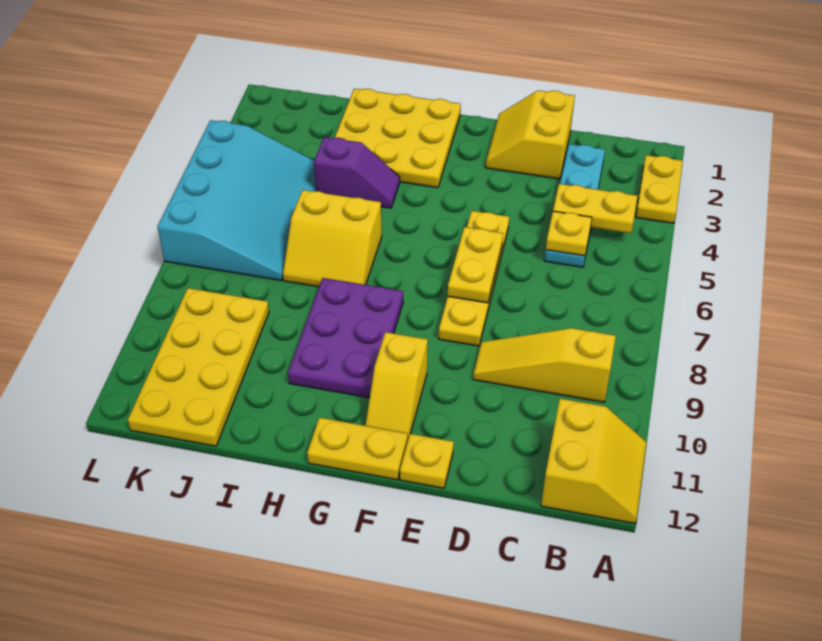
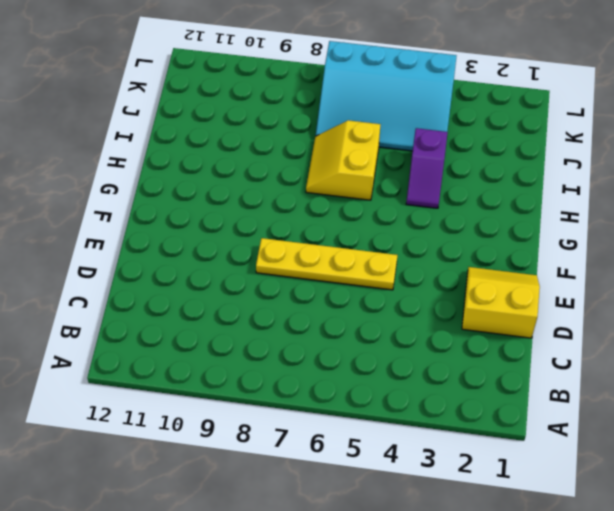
none -> yellow plate A2:A3 level 1
none -> yellow slope A11:B12 level 1 top B
none -> yellow slope B9:D9 level 1 top B

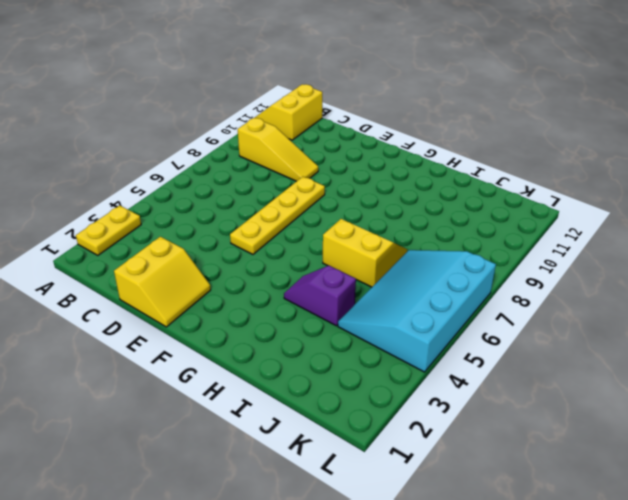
none -> cyan plate C2:C5 level 1
none -> yellow plate E12 level 1
none -> yellow slope F10:F11 level 1 top 10

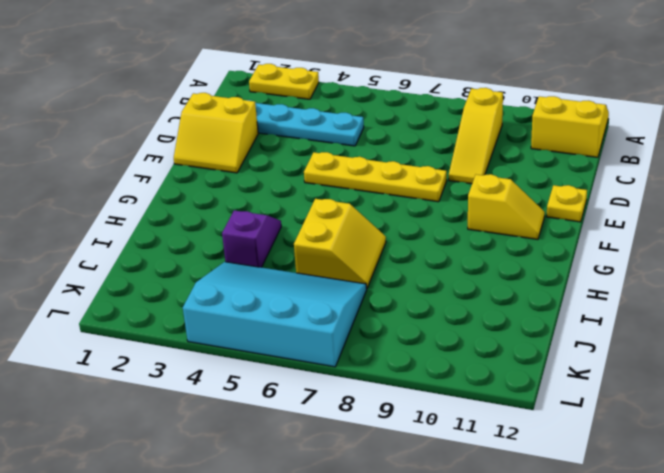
none -> yellow plate F12:G12 level 1
none -> yellow plate G1:I3 level 1
none -> purple plate G8:H10 level 1

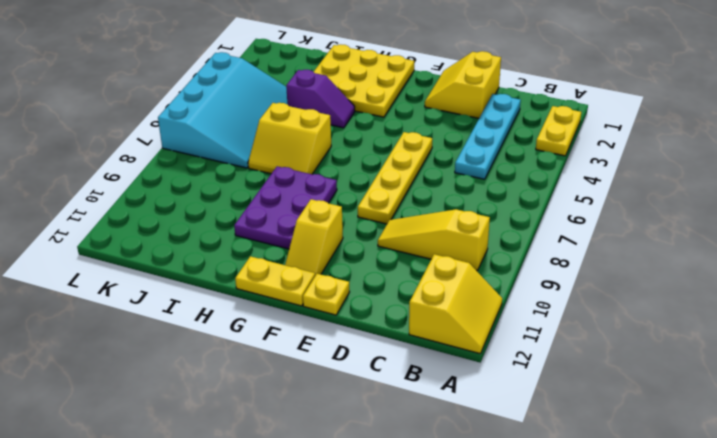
none -> yellow plate J9:K12 level 1
none -> yellow plate B4:C4 level 2
none -> yellow plate C5 level 2

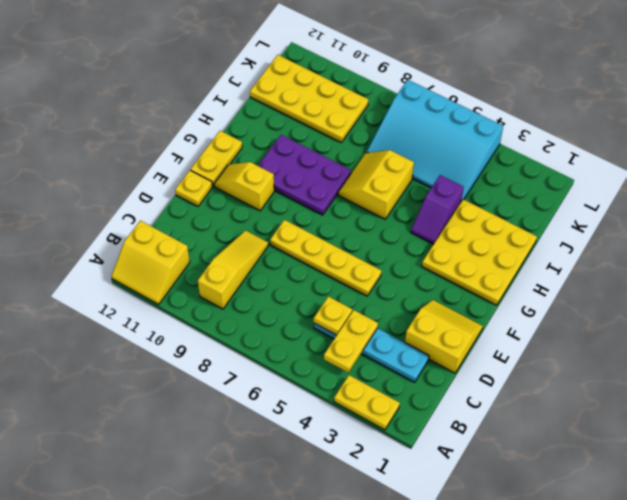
none -> yellow plate E6:E7 level 2

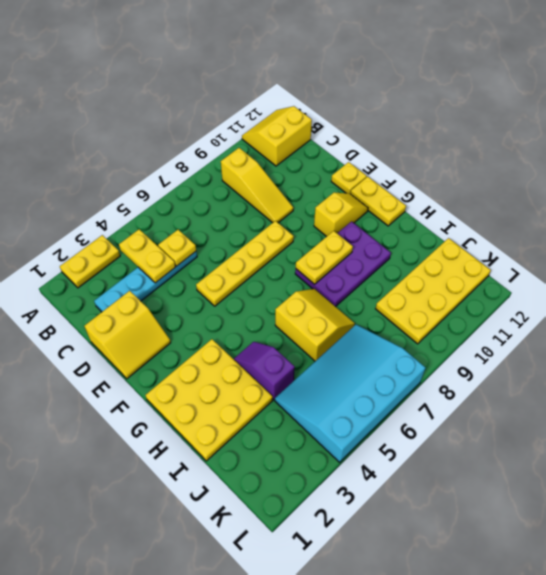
yellow plate G8:G9 level 2 -> yellow plate E6:E7 level 2

